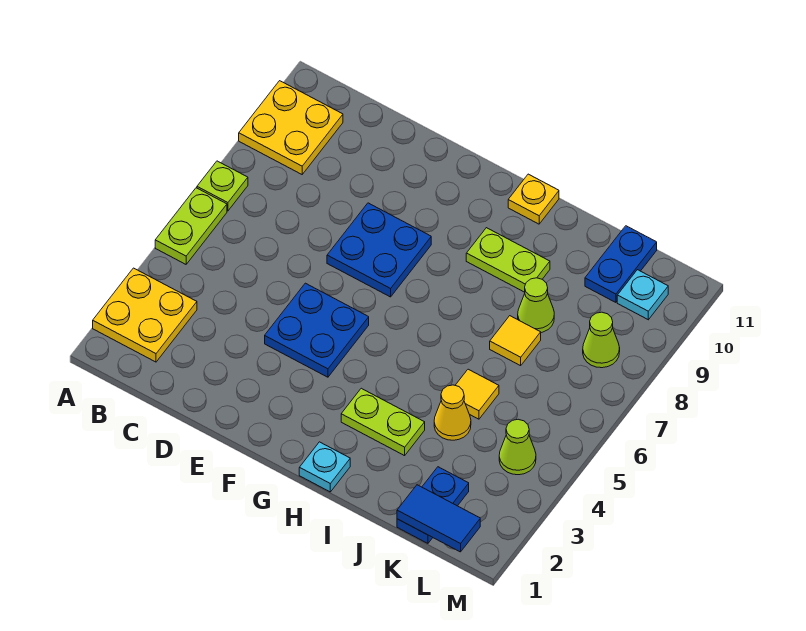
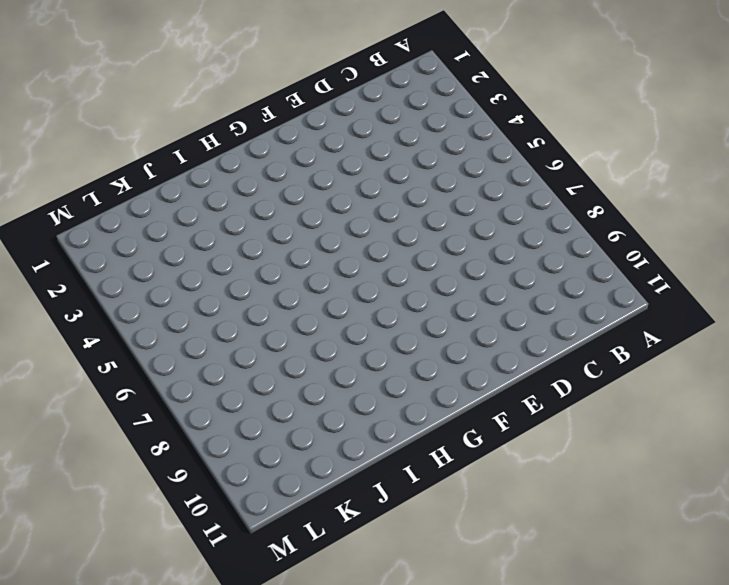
none -> yellow plate A2:B3 level 1
none -> lime plate A5:A6 level 1
none -> lime plate A7 level 1

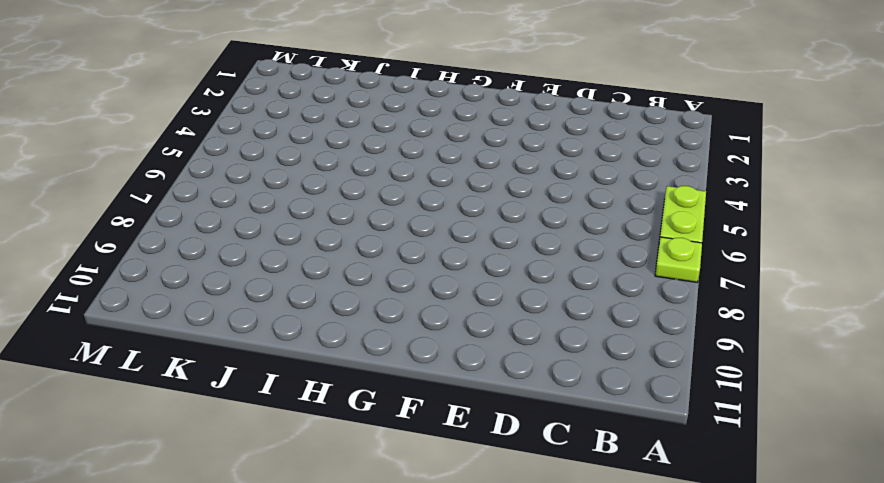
none -> yellow plate A2:B3 level 1
none -> yellow plate A9:B10 level 1
none -> blue plate E4:F5 level 1

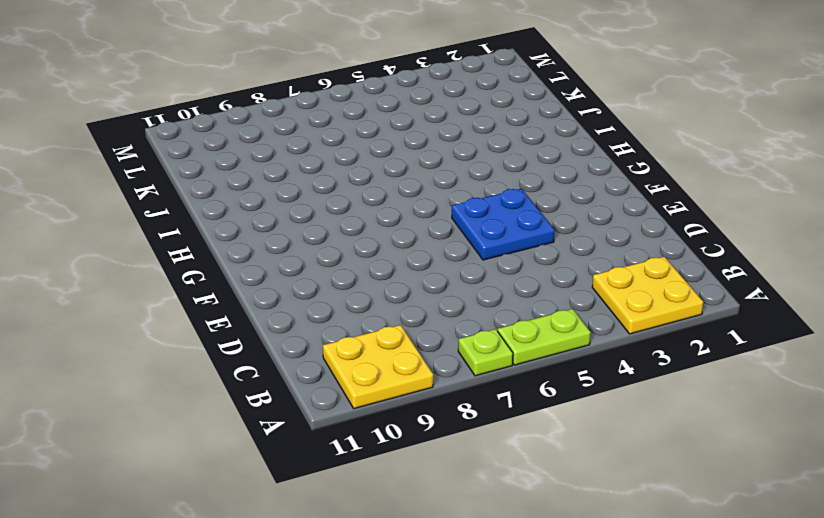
none -> blue plate E7:F8 level 1
none -> cyan plate H1 level 1
none -> lime plate H3:I3 level 1

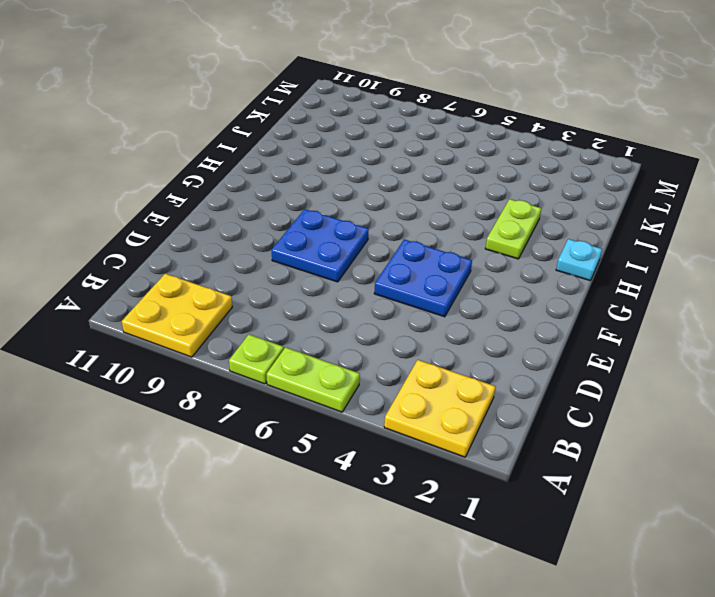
none -> lime plate H9:I9 level 1
none -> yellow plate H11 level 1
none -> yellow cone J4 level 1

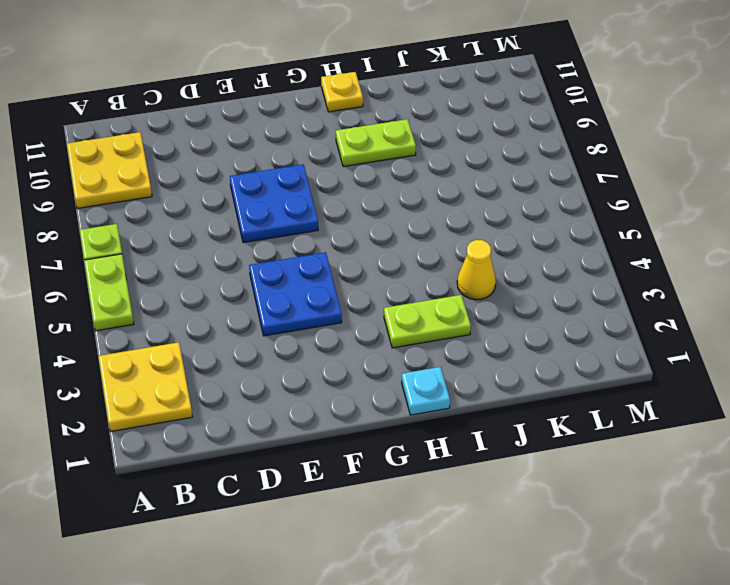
none -> yellow tile J5 level 1
none -> yellow tile J7 level 1
none -> lime cone J8 level 1

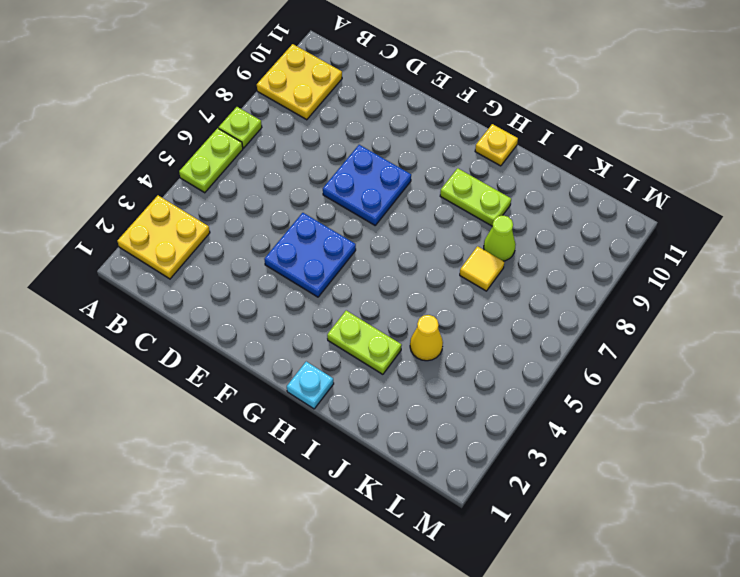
none -> yellow tile J5 level 1
none -> blue plate K1:K2 level 1
none -> blue plate K10:K11 level 1

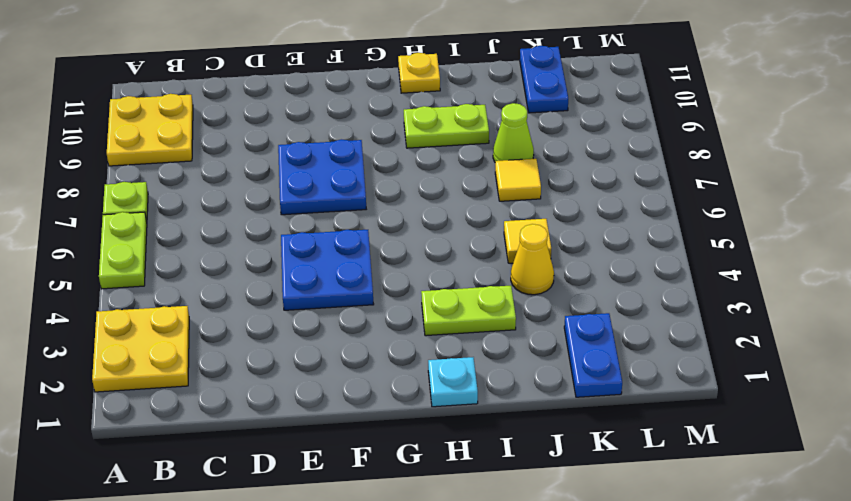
none -> lime cone L4 level 1
none -> lime cone L8 level 1
none -> cyan plate L10 level 1

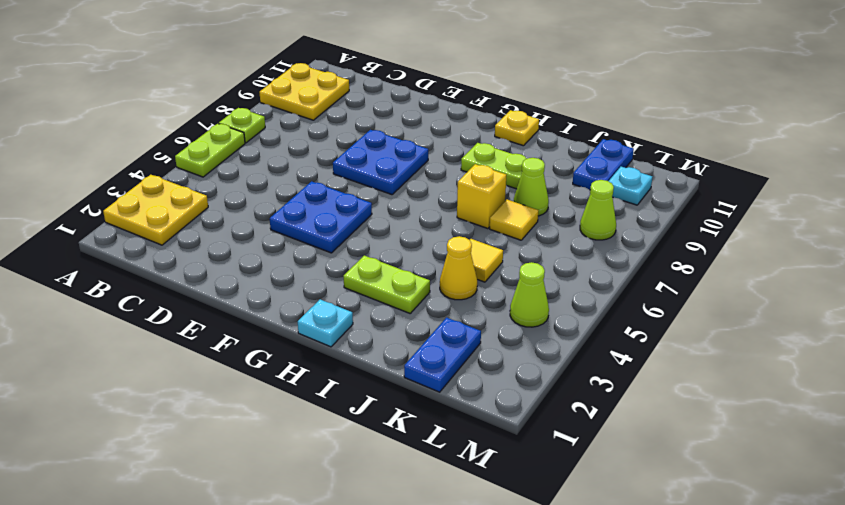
yellow brick I7 level 1 -> none
none -> blue tile K1:L1 level 2

